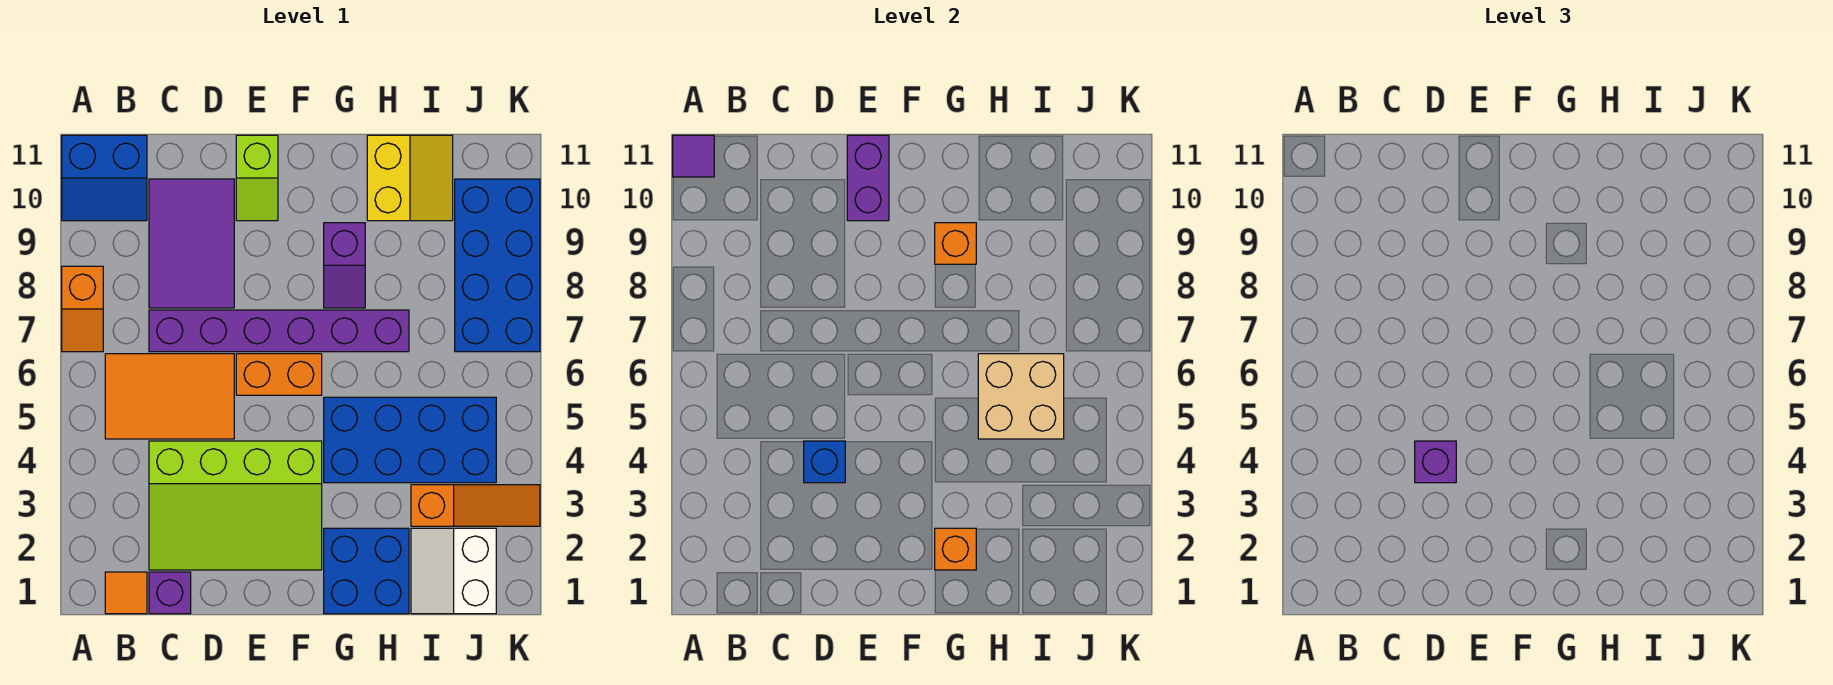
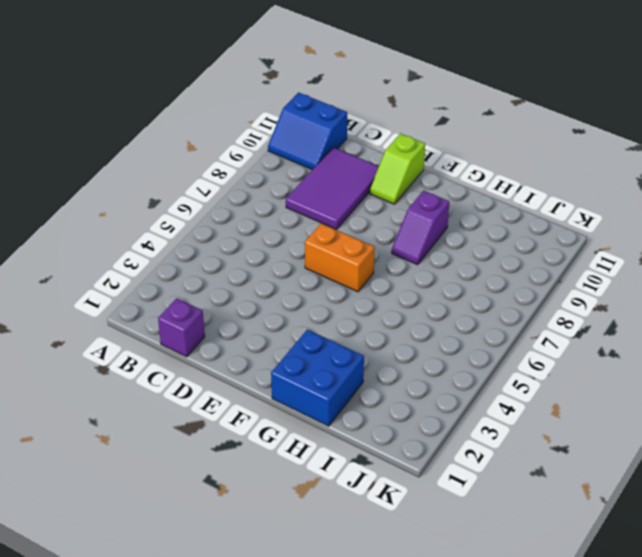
none -> orange slope A7:A8 level 1 top 8
none -> orange tile B1 level 1
none -> orange tile B5:D6 level 1

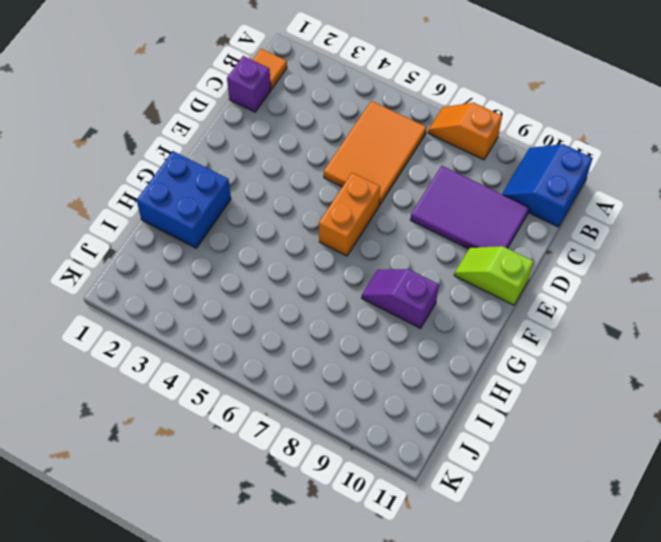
none -> lime slope C2:F4 level 1 top 4
none -> purple brick C7:H7 level 1
none -> blue brick G4:J5 level 1

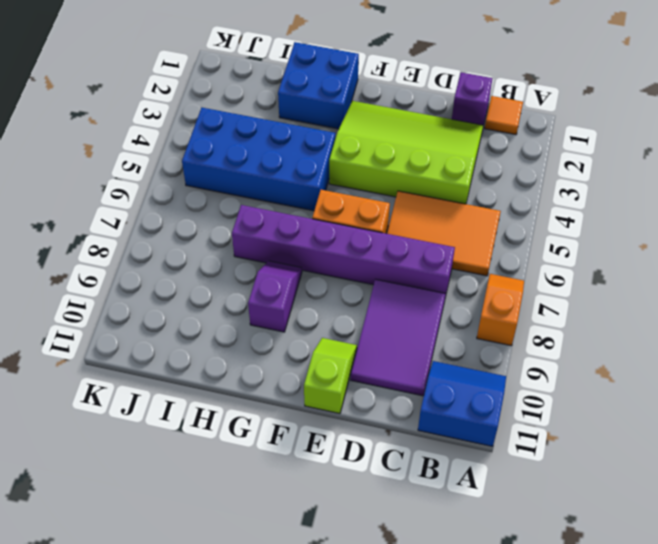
none -> yellow slope H10:I11 level 1 top H
none -> white slope I1:J2 level 1 top J
none -> orange slope I3:K3 level 1 top I

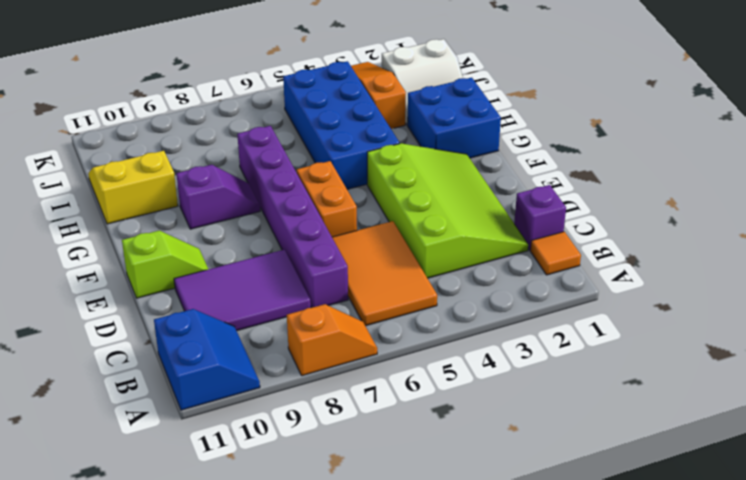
none -> blue brick J7:K10 level 1
none -> purple tile A11 level 2
none -> blue brick D4 level 2

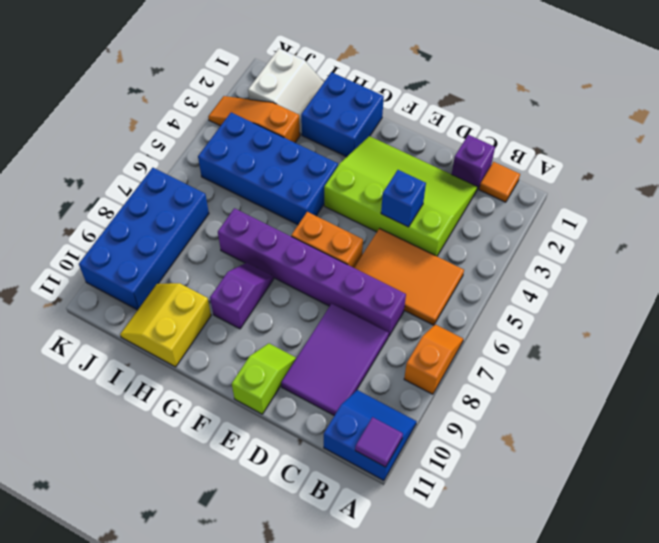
none -> purple brick E10:E11 level 2
none -> orange brick G2 level 2
none -> orange brick G9 level 2

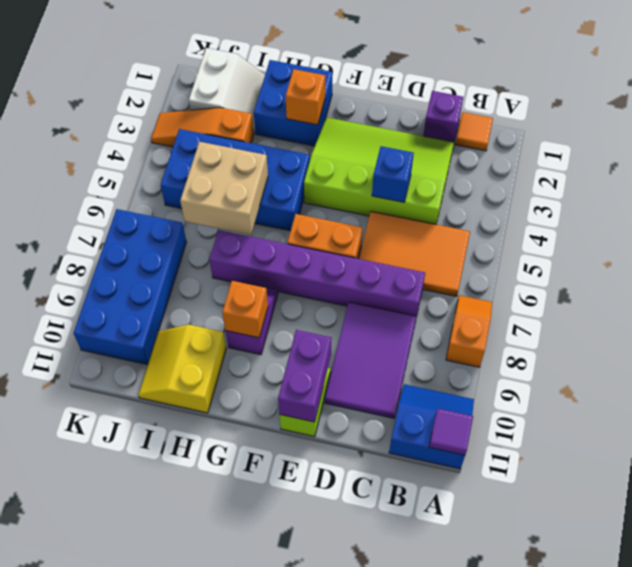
none -> purple brick D4 level 3

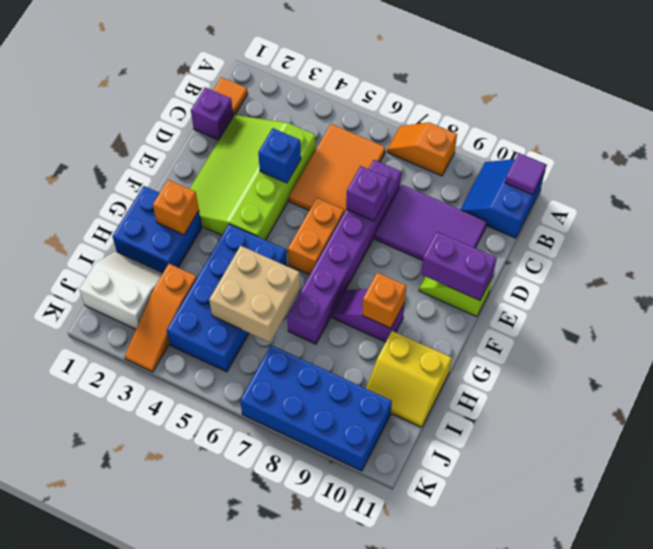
purple brick D7 level 2 -> purple brick D4 level 3

